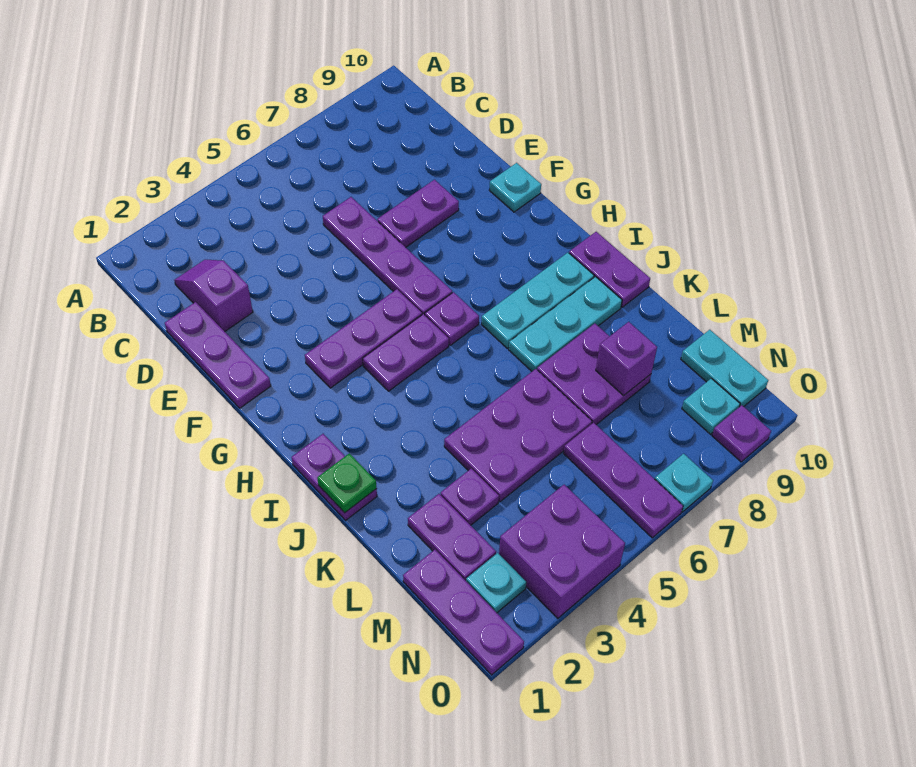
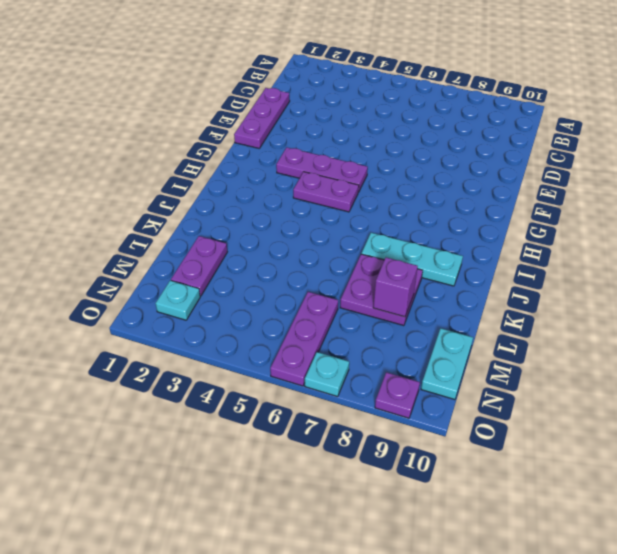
none -> purple slope C2:D2 level 1 top D
none -> purple plate D6:G6 level 1
none -> purple plate E7:E8 level 1

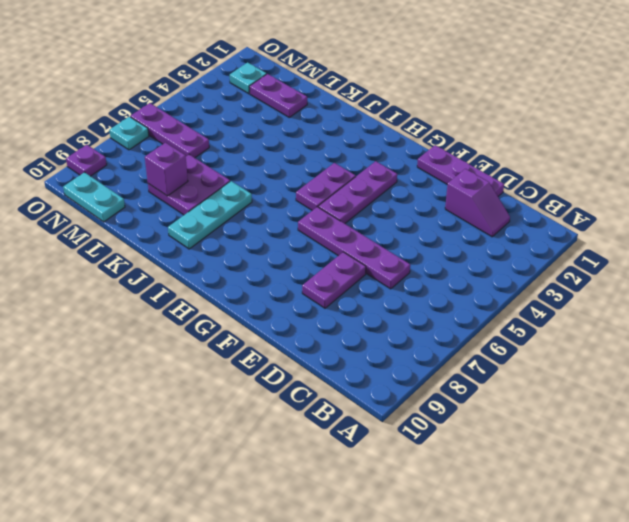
none -> cyan plate F10 level 1
none -> purple plate H6 level 1
none -> purple plate I1:J1 level 1

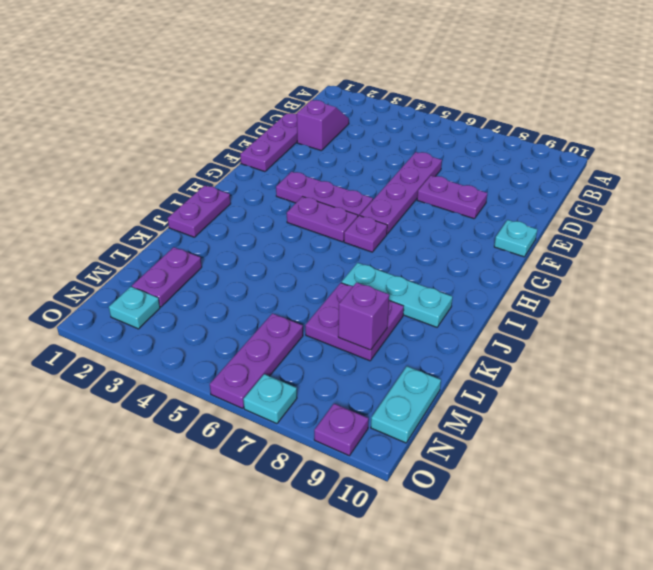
none -> cyan plate I7:I9 level 1
none -> purple plate I10:J10 level 1
none -> purple plate K4:L6 level 1

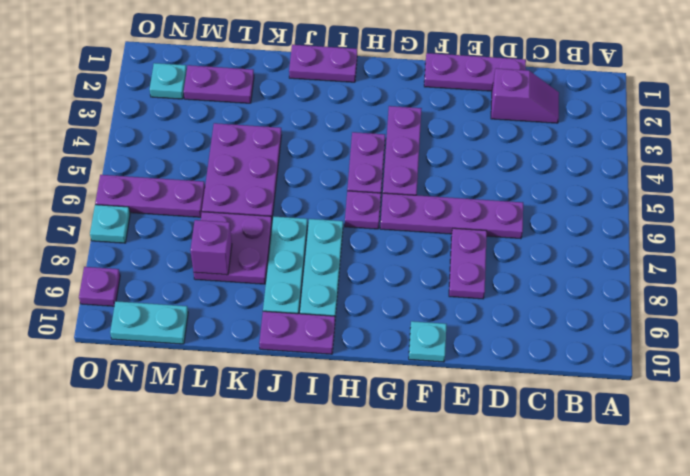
none -> purple plate L3 level 1
none -> purple plate M1:O1 level 1
none -> purple brick N3:O4 level 1

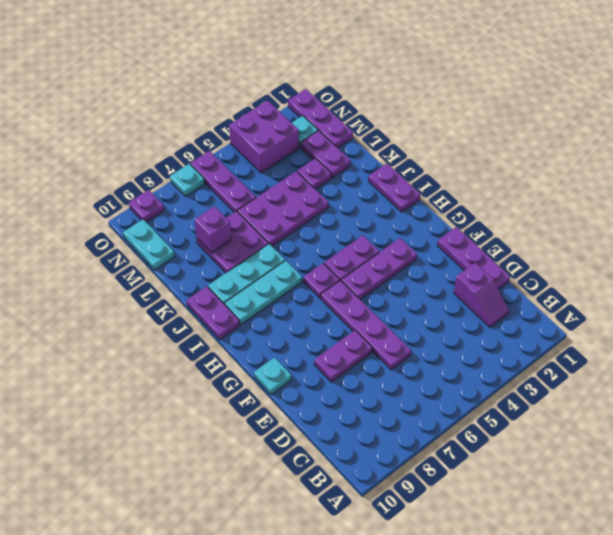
none -> cyan plate N9 level 1
none -> green plate J1 level 2

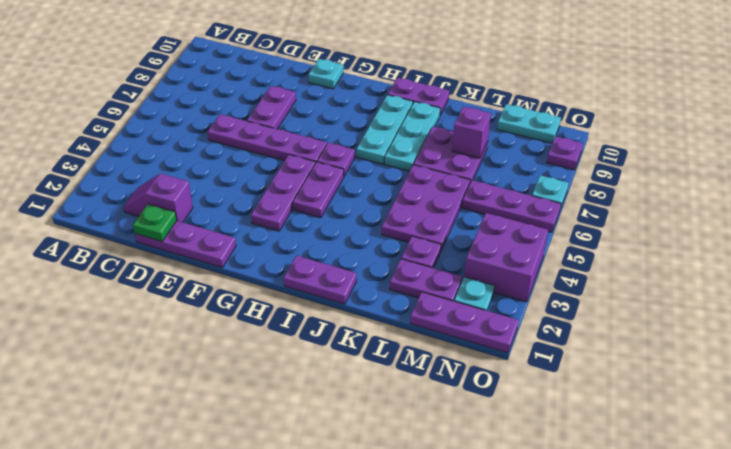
green plate D1 level 2 -> green plate J1 level 2
none -> cyan plate N9 level 1

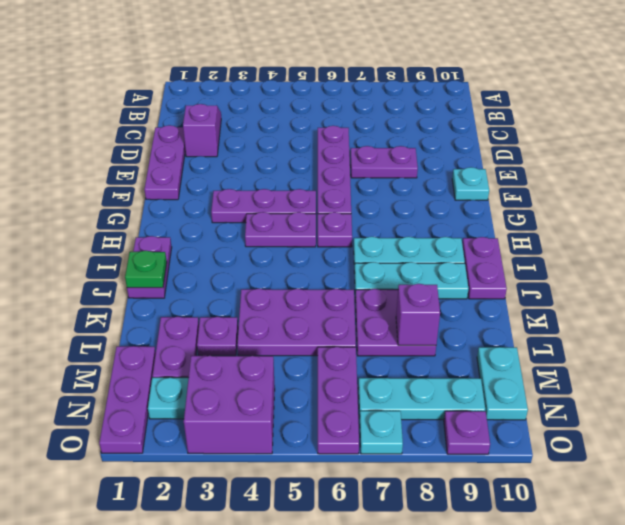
cyan plate N7:N9 level 1 -> cyan plate N9 level 1

